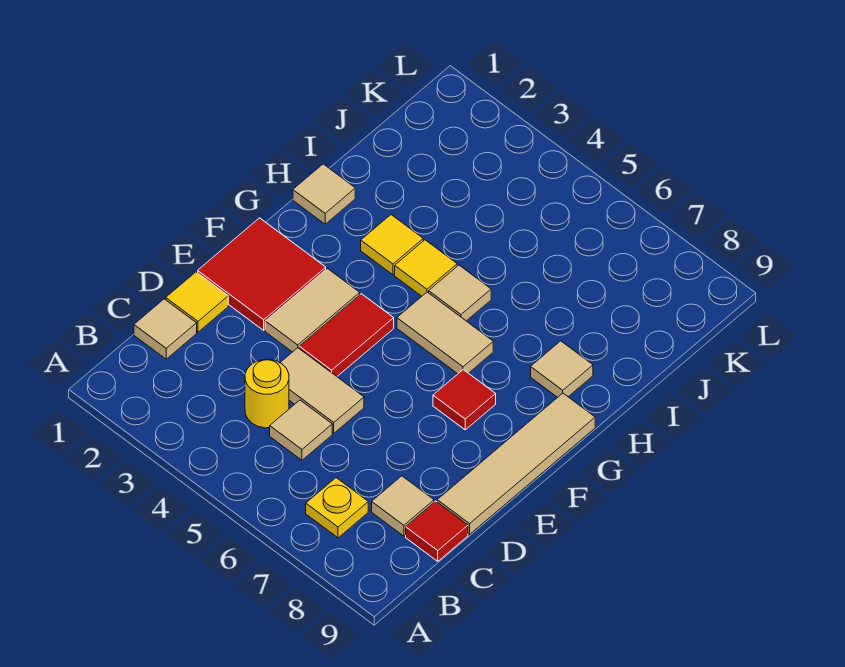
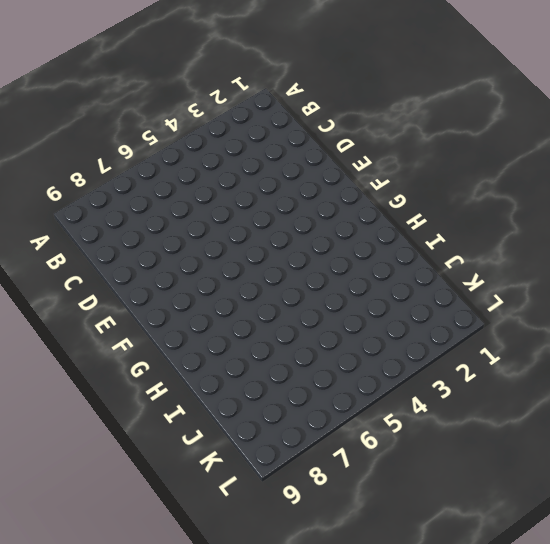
none -> yellow plate B7 level 1
none -> tan tile C1 level 1
none -> yellow round brick C4 level 1

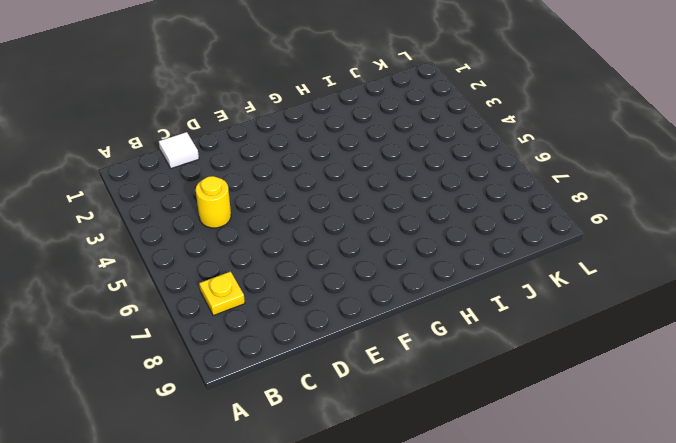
white tile C1 level 1 -> tan tile C1 level 1
none -> tan tile C5 level 1
none -> tan tile C8 level 1
none -> red tile C9 level 1

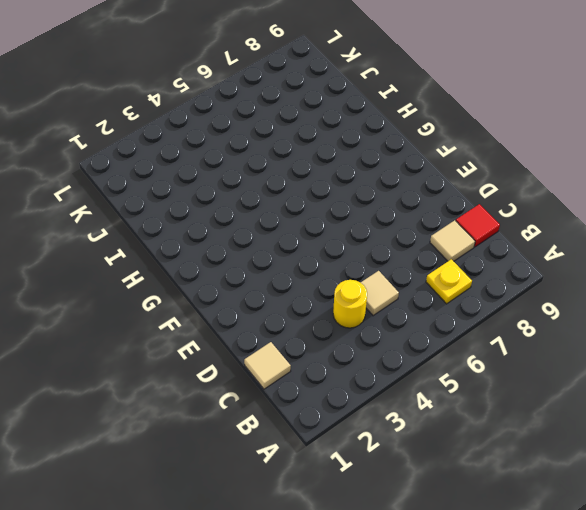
none -> yellow tile D1 level 1
none -> tan tile D4:D5 level 1
none -> tan tile D9:G9 level 1

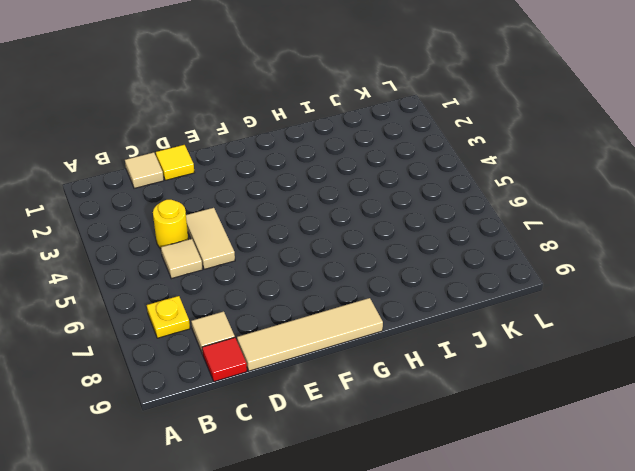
none -> red tile E1:F2 level 1
none -> tan tile E3:F3 level 1
none -> red tile E4:F4 level 1

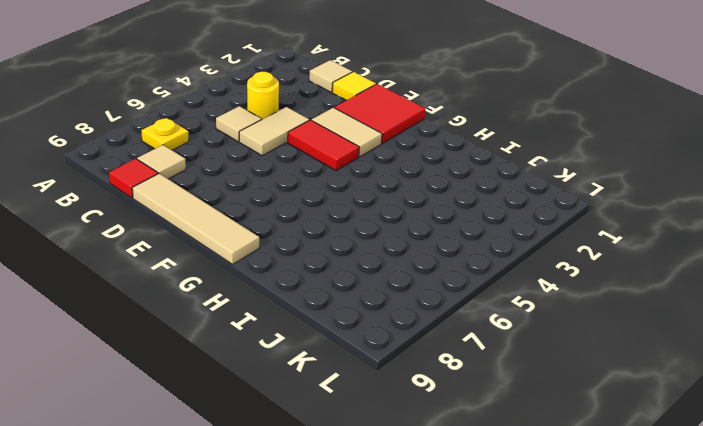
none -> red tile F7 level 1
none -> tan tile G5:G6 level 1
none -> tan tile H1 level 1

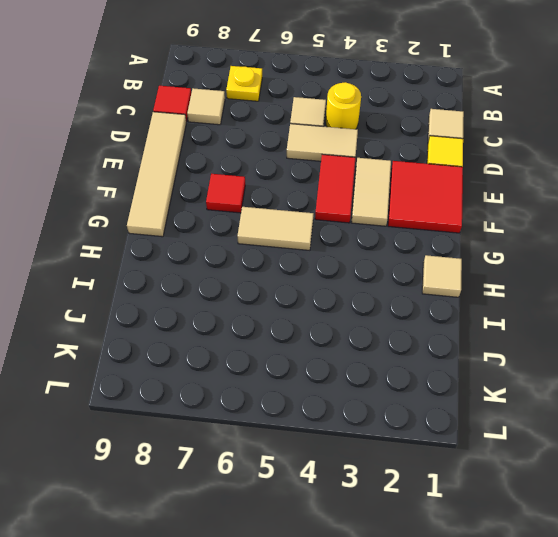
none -> yellow tile H3 level 1
none -> yellow tile H4 level 1
none -> tan tile H5 level 1

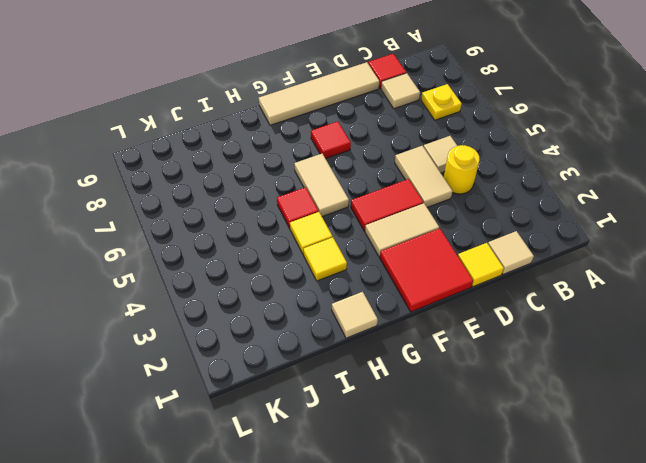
red tile H5 level 1 -> tan tile H5 level 1
none -> tan tile H8 level 1

